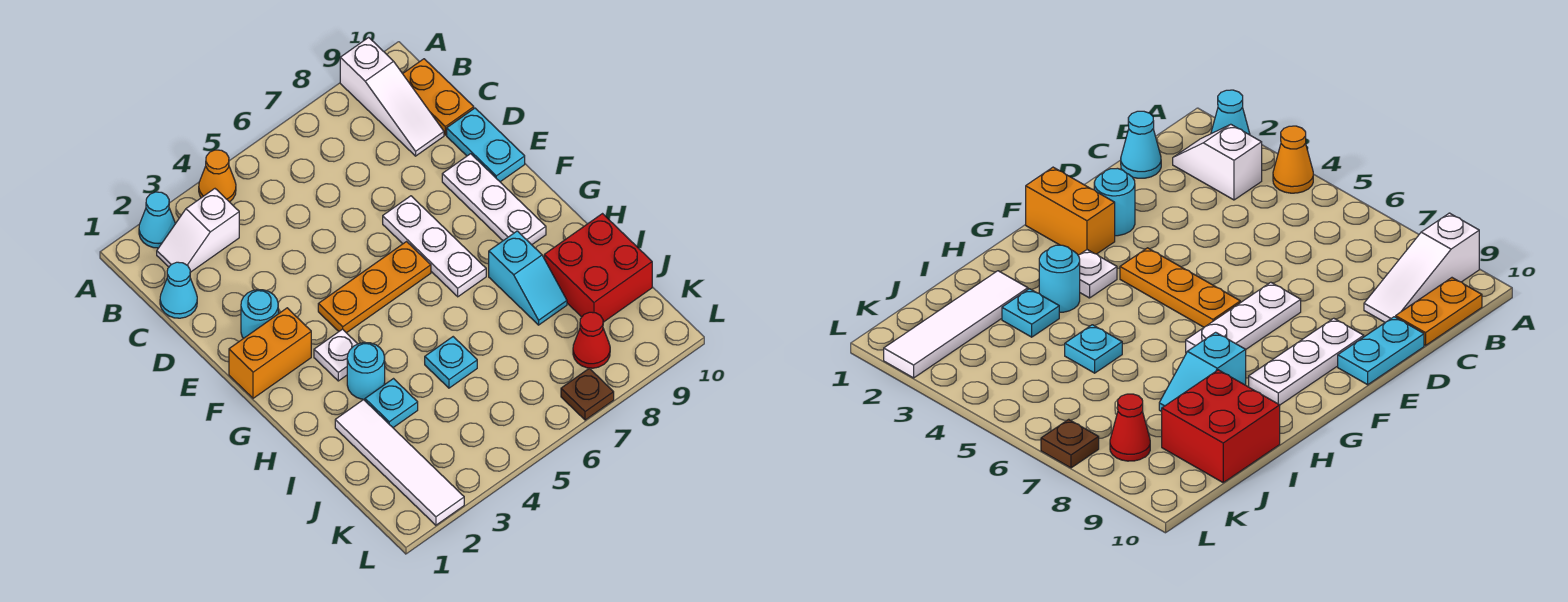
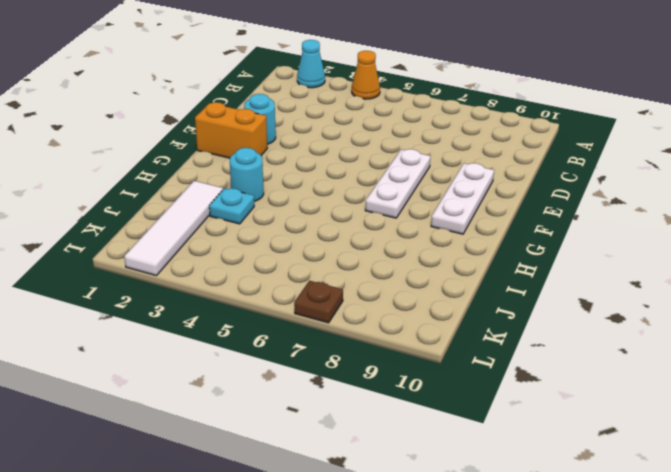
none -> white slope A9:C9 level 1 top A
none -> white slope B2:B3 level 1 top 3
none -> orange plate B10:C10 level 1

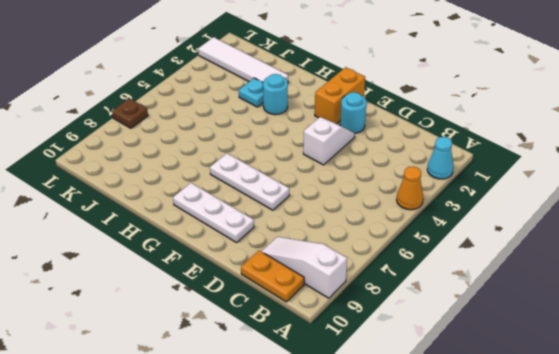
white slope E3:E4 level 1 top 4 -> white slope B2:B3 level 1 top 3
none -> cyan cone C1 level 1
none -> cyan plate D10:E10 level 1
none -> orange plate F4:F6 level 1

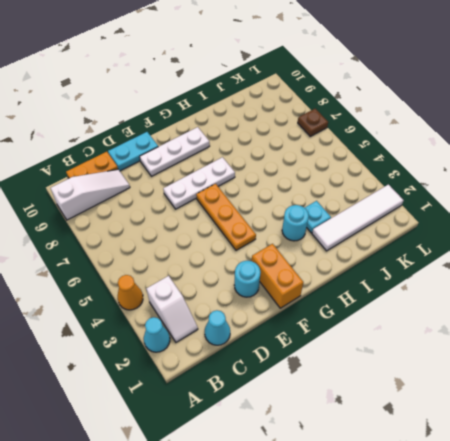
none -> white plate G3 level 1
none -> cyan slope H8:I8 level 1 top H
none -> cyan plate I5 level 1

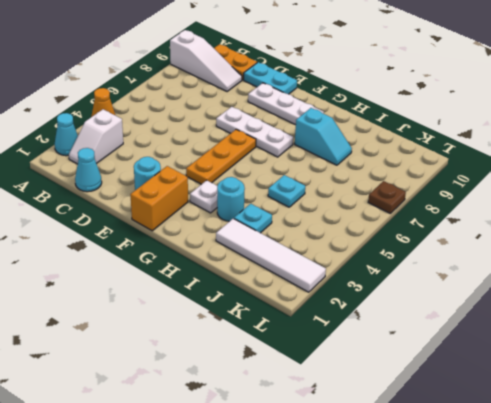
none -> red brick I9:J10 level 1
none -> red cone K8 level 1

